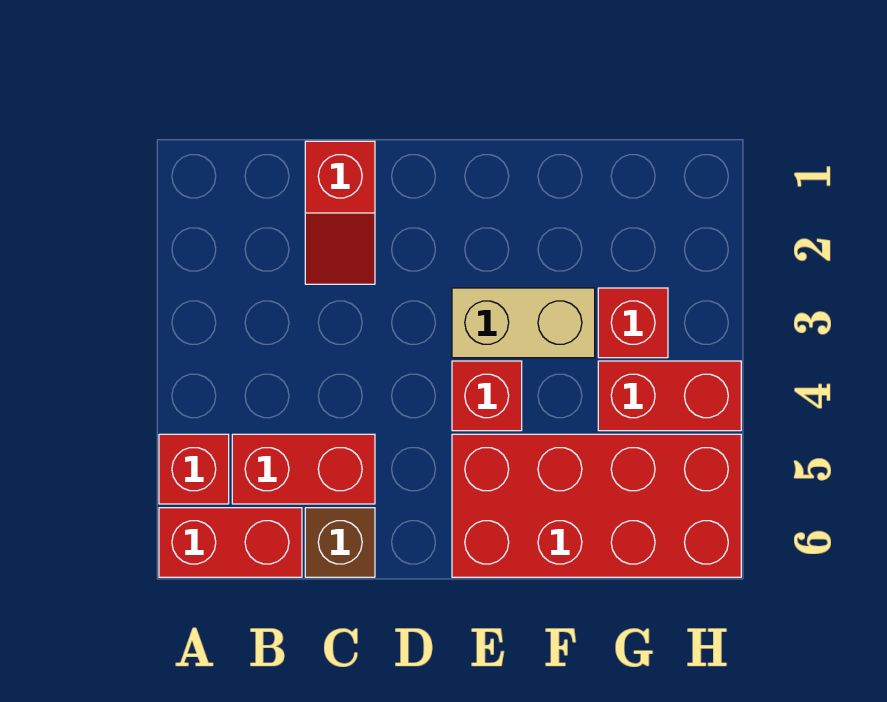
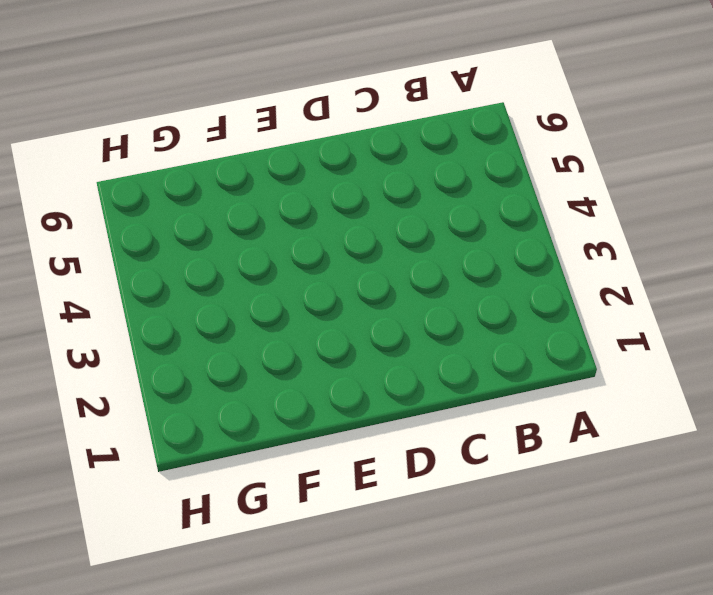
none -> red brick A5 level 1
none -> red brick A6:B6 level 1

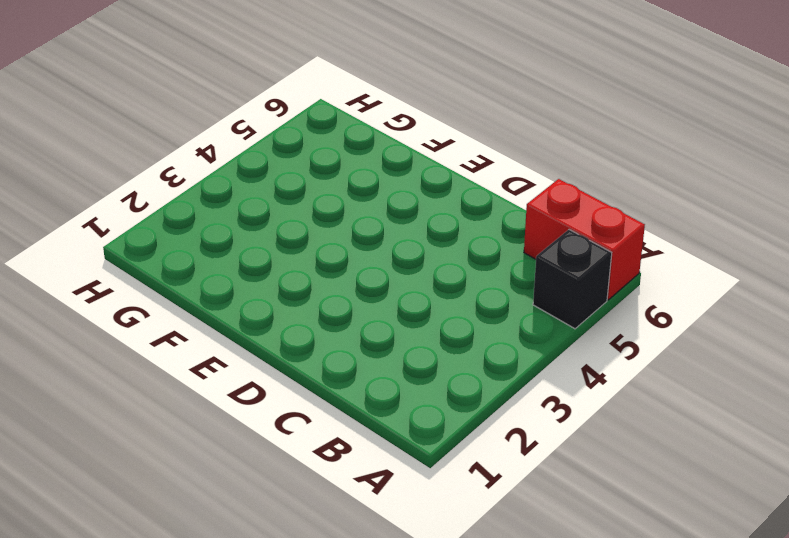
black brick A5 level 1 -> red brick A5 level 1
none -> red brick B5:C5 level 1
none -> red slope C1:C2 level 1 top 1

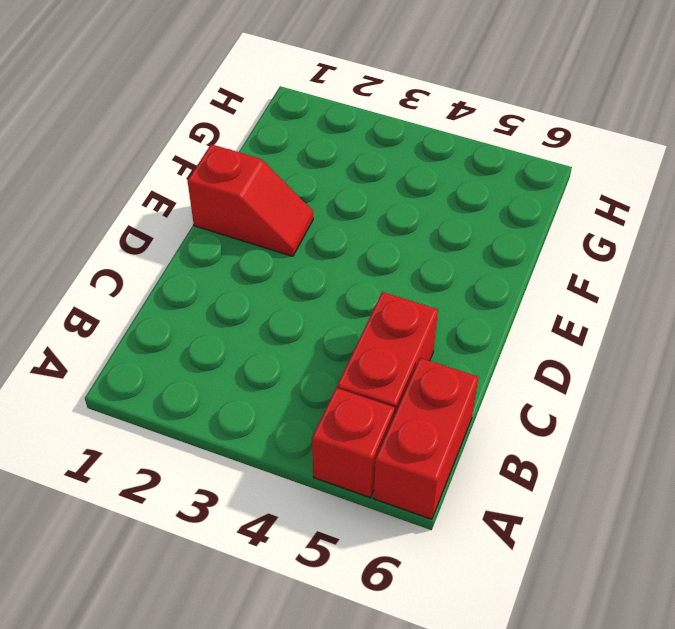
red slope E1:E2 level 1 top 1 -> red slope C1:C2 level 1 top 1
none -> brown brick C6 level 1
none -> tan brick E3:F3 level 1

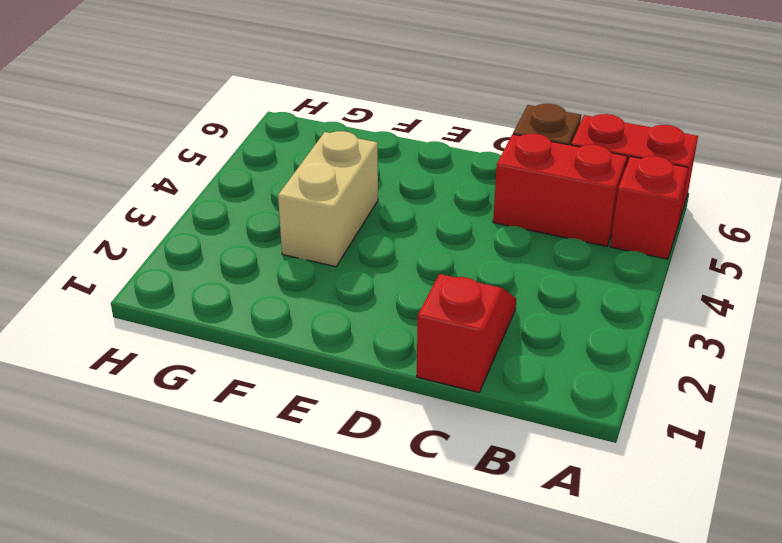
tan brick F3:F4 level 1 -> tan brick E3:F3 level 1
none -> red brick E4 level 1
none -> red brick E5:H6 level 1

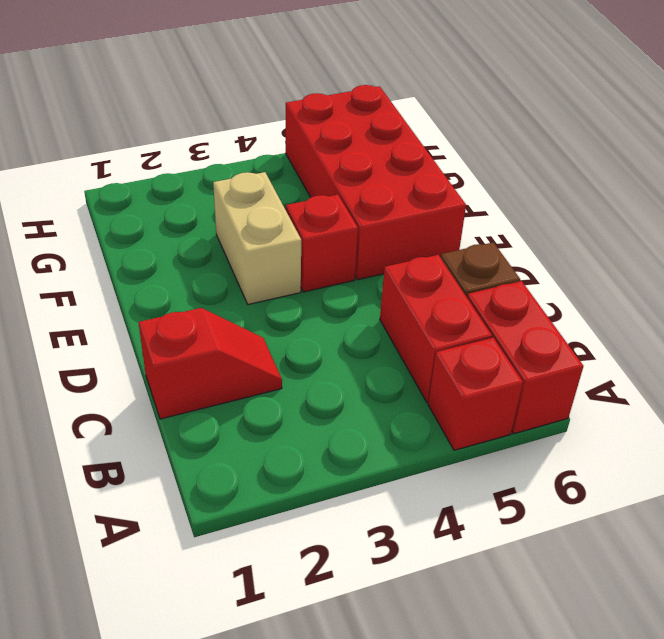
none -> red brick G3 level 1
none -> red brick G4:H4 level 1

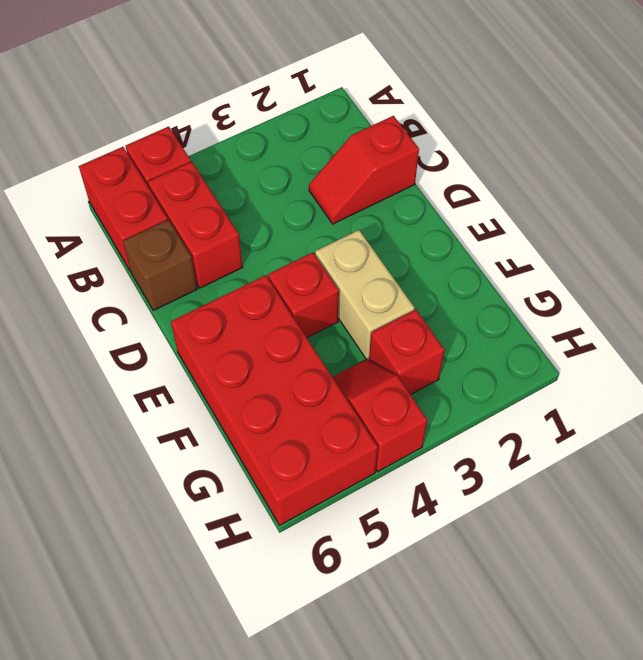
red slope G4:H4 level 1 top H -> red brick G4:H4 level 1

